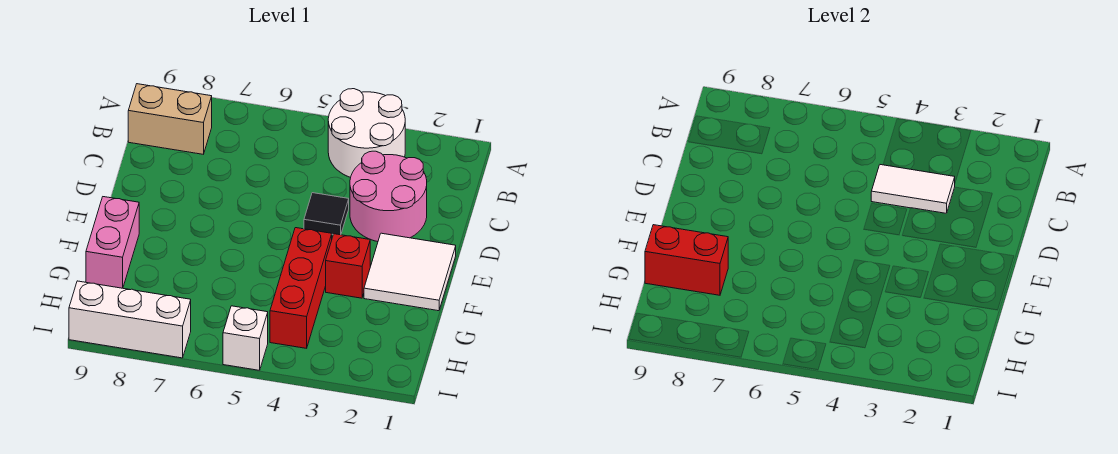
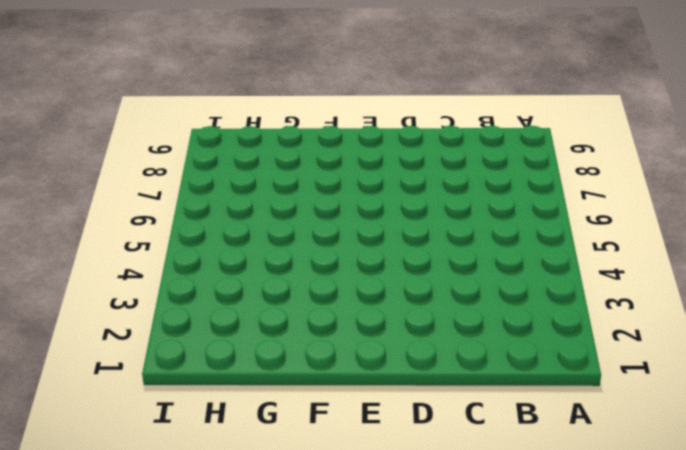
none -> white round brick A3:B4 level 1
none -> tan brick B8:B9 level 1
none -> pink round brick C2:D3 level 1

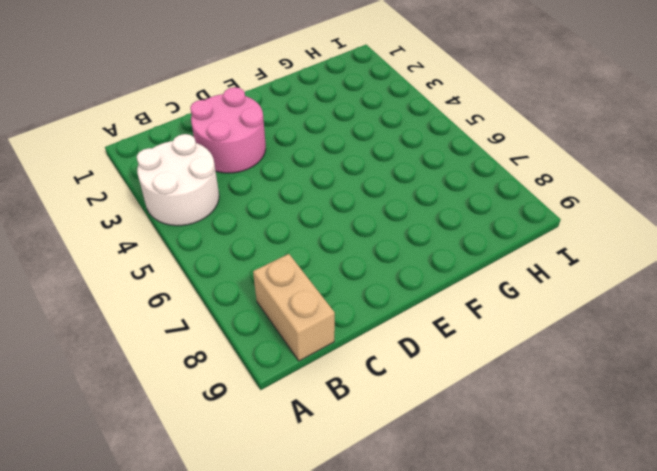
none -> black tile D4 level 1
none -> white tile E1:F2 level 1
none -> red brick F3 level 1

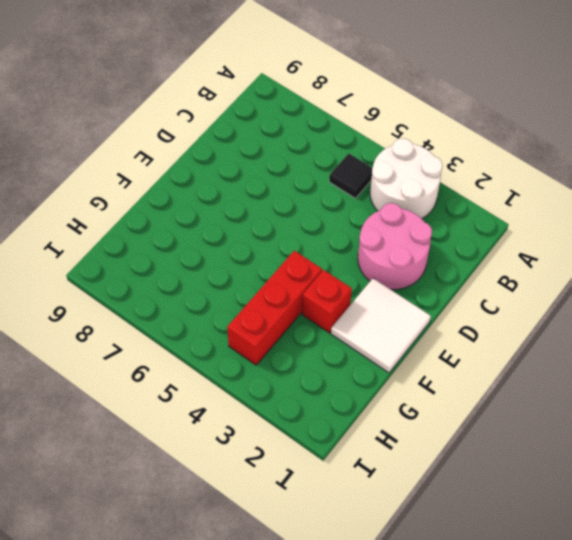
black tile B5 level 1 -> black tile D4 level 1
none -> tan brick B8:B9 level 1
none -> pink brick F9:G9 level 1
none -> white brick I5 level 1

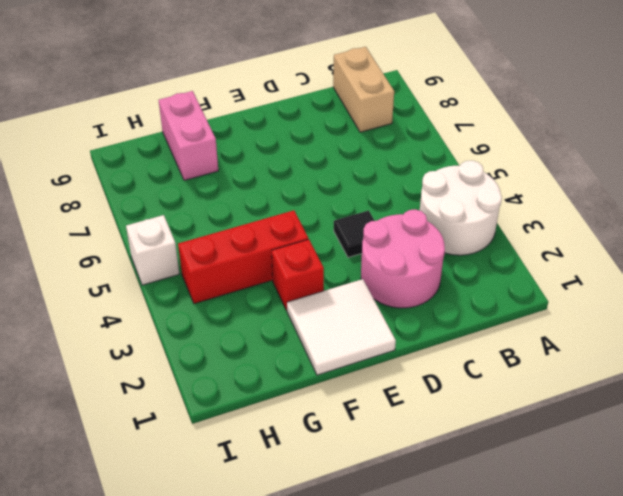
pink brick G8:G9 level 1 -> pink brick F9:G9 level 1
none -> white brick I7:I9 level 1
none -> white tile C3:C4 level 2
none -> red brick G8:G9 level 2

